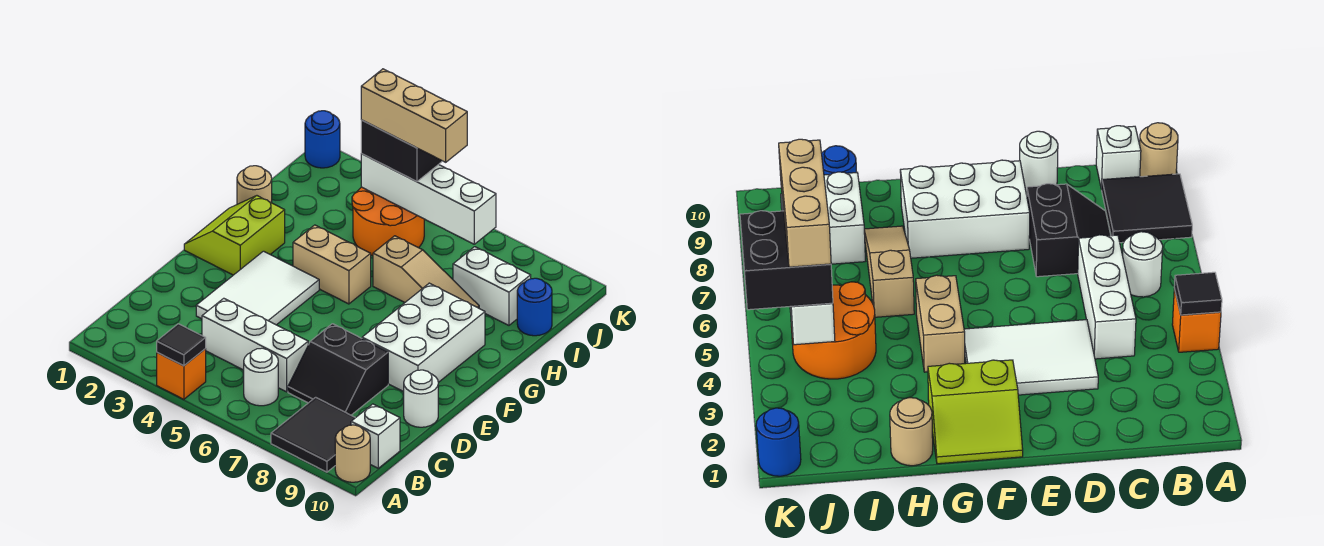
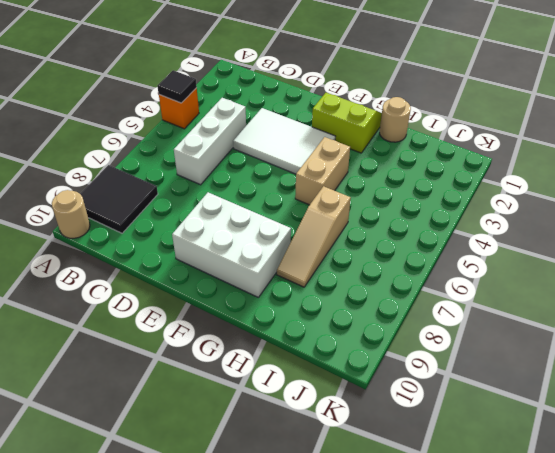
none -> white round brick B6 level 1
none -> white brick B10 level 1
none -> black slope C7:D8 level 1 top D

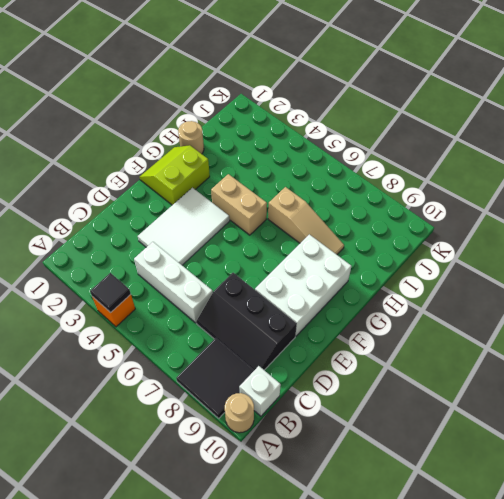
black slope C7:D9 level 1 top D -> black slope C7:D8 level 1 top D
none -> white round brick B6 level 1
none -> white round brick D10 level 1
none -> orange round brick I4:J5 level 1

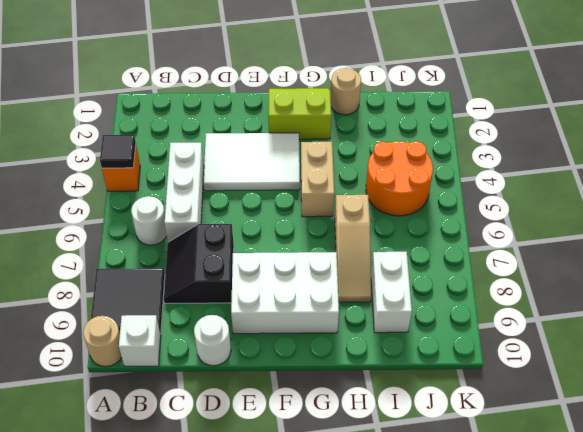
none -> blue round brick I10 level 1
none -> blue round brick K1 level 1
none -> white brick J4:J7 level 2

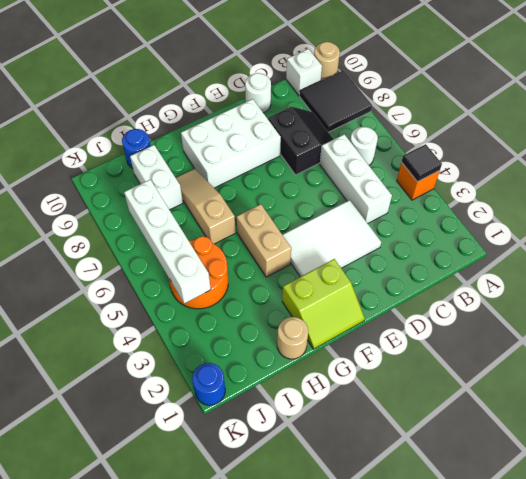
none -> black brick J4:K5 level 3
none -> tan brick J4:J6 level 4

